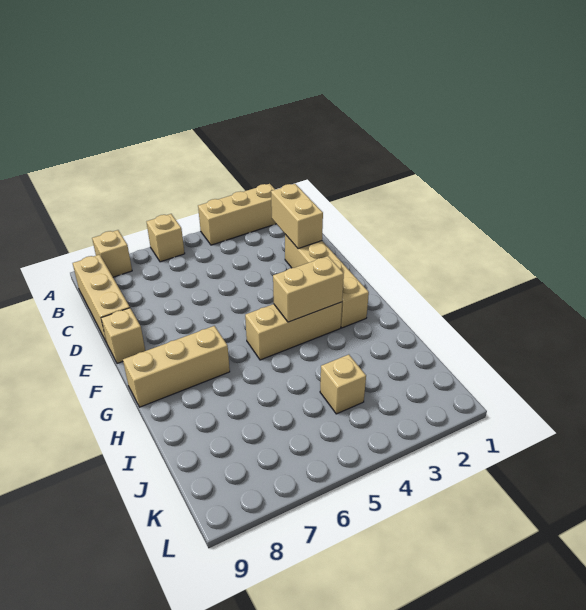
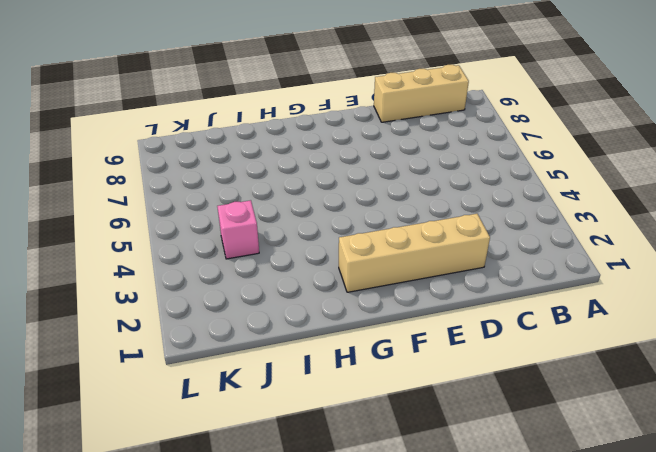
pink brick J4 level 1 -> tan brick J4 level 1
none -> tan brick A2:A4 level 1
none -> tan brick A6 level 1

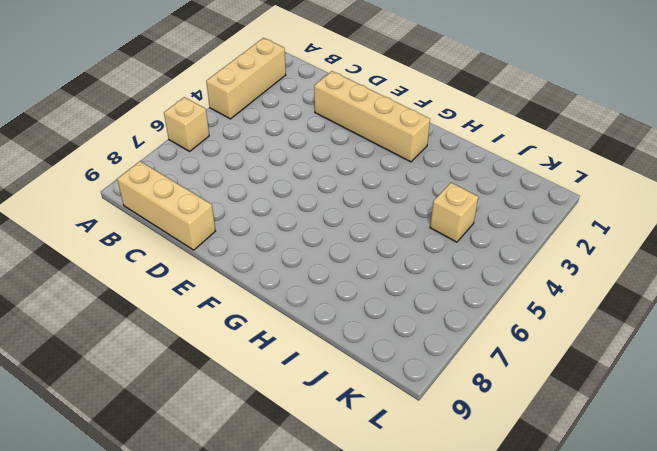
none -> tan brick A8 level 1
none -> tan brick E9 level 1

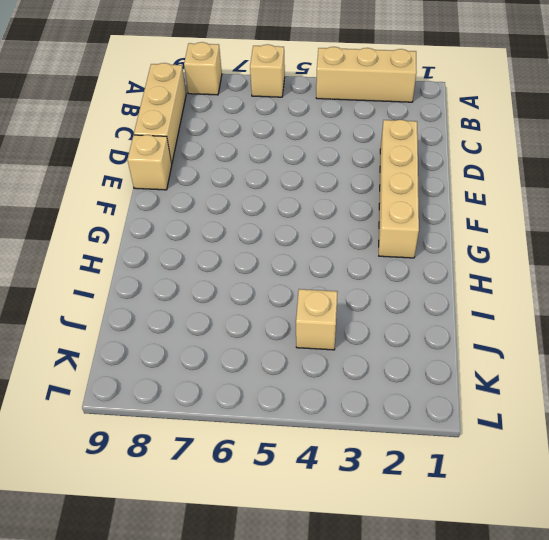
none -> tan brick G3:G5 level 1
none -> tan brick G7:G9 level 1

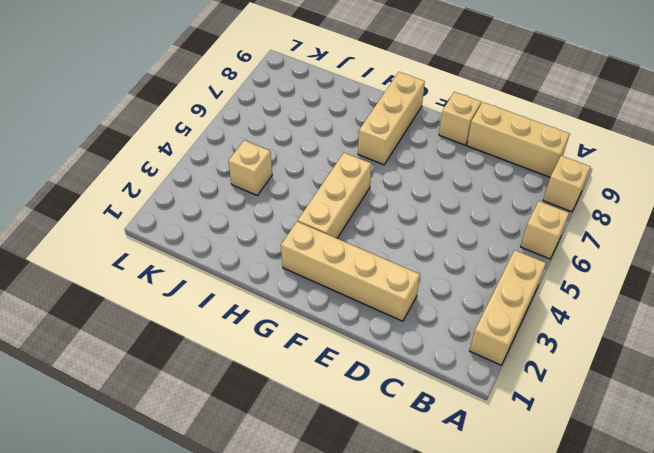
none -> tan brick C2:D2 level 2
none -> tan brick G3:G4 level 2

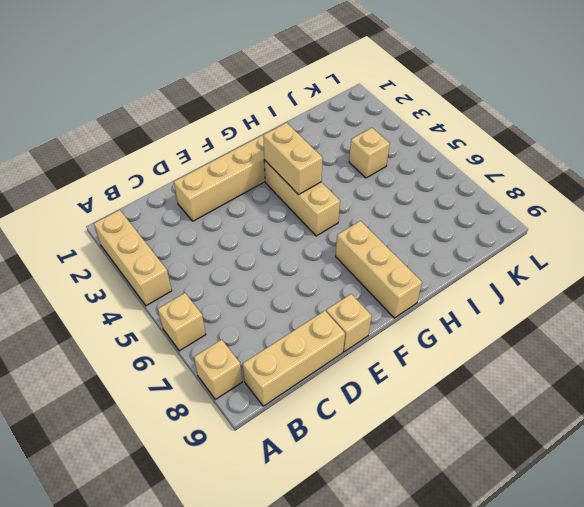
none -> tan brick C2:D2 level 2

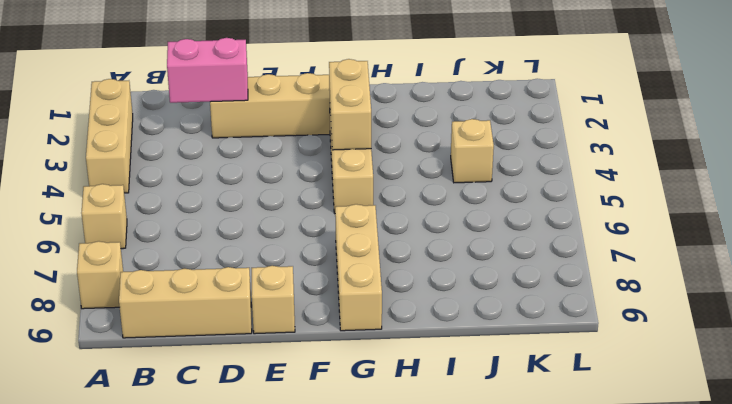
pink brick C2:D2 level 2 -> tan brick C2:D2 level 2

